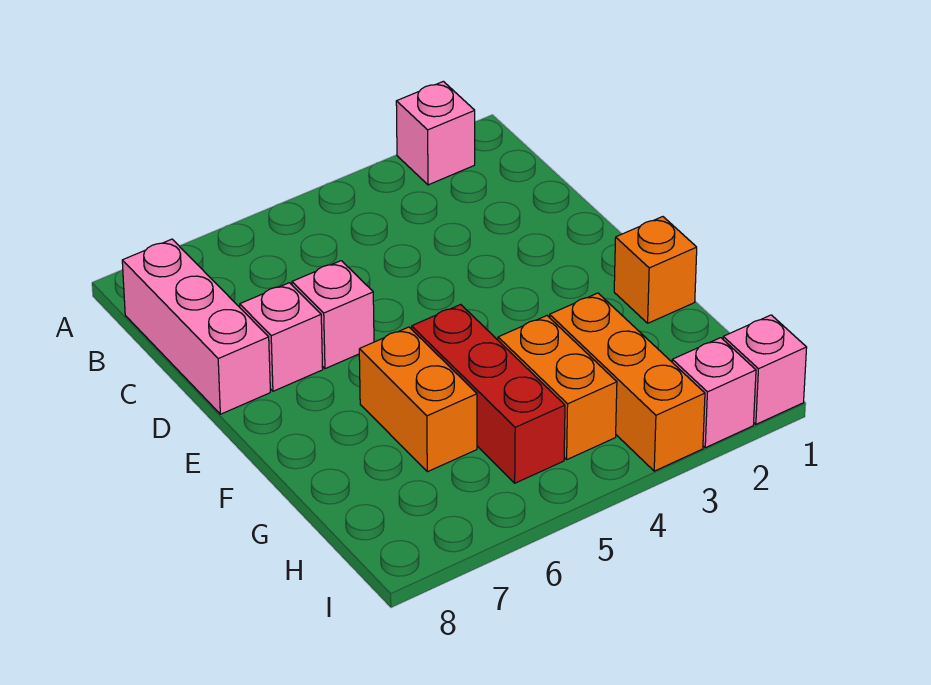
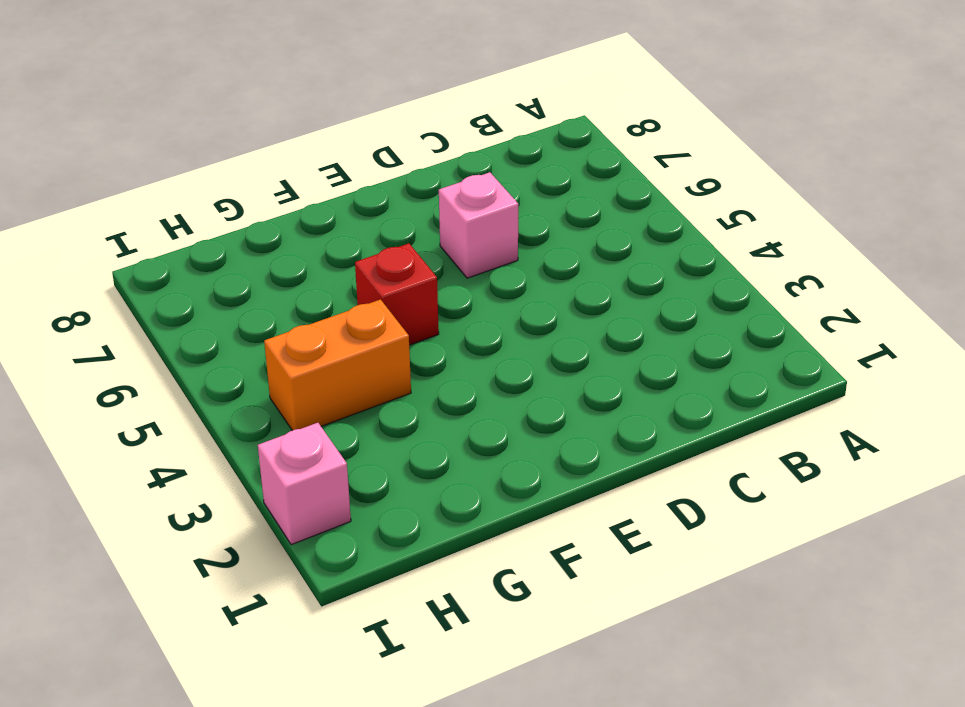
red brick F5 level 1 -> red brick F5:H5 level 1
none -> pink brick A2 level 1
none -> pink brick B8:D8 level 1

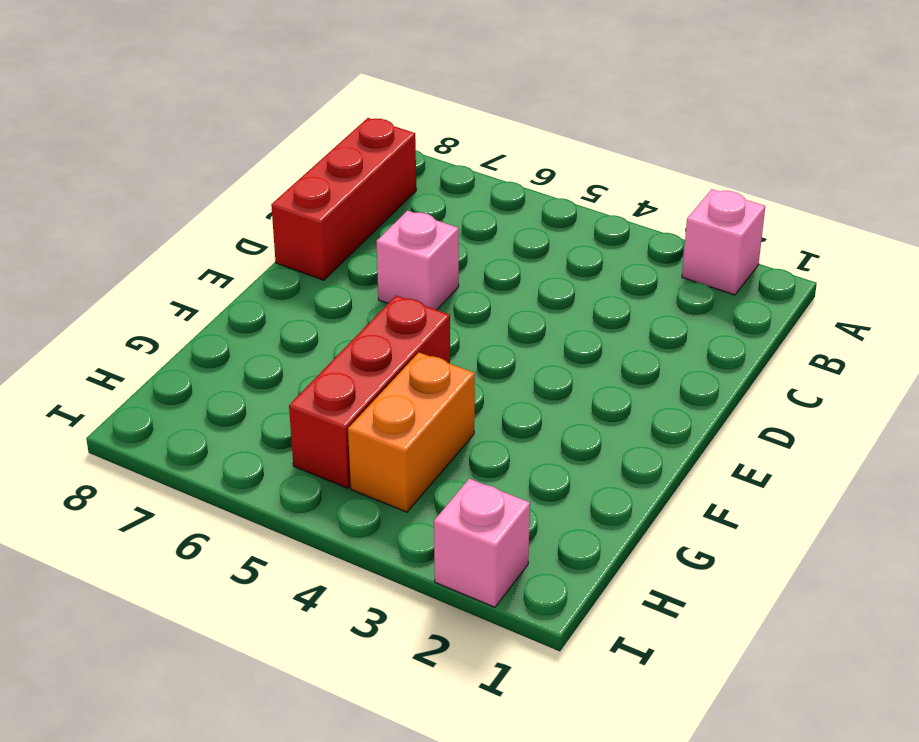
red brick B8:D8 level 1 -> pink brick B8:D8 level 1
none -> pink brick D7 level 1
none -> orange brick F1 level 1

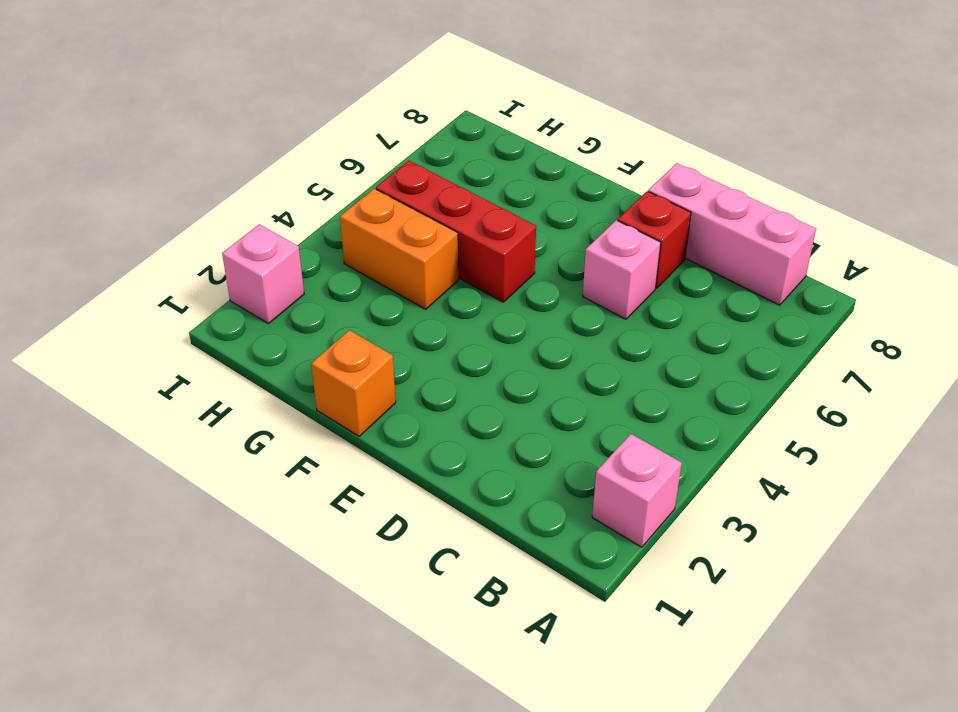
red brick D7 level 1 -> pink brick D7 level 1
none -> orange brick F6:G6 level 1
none -> orange brick G3:I3 level 1

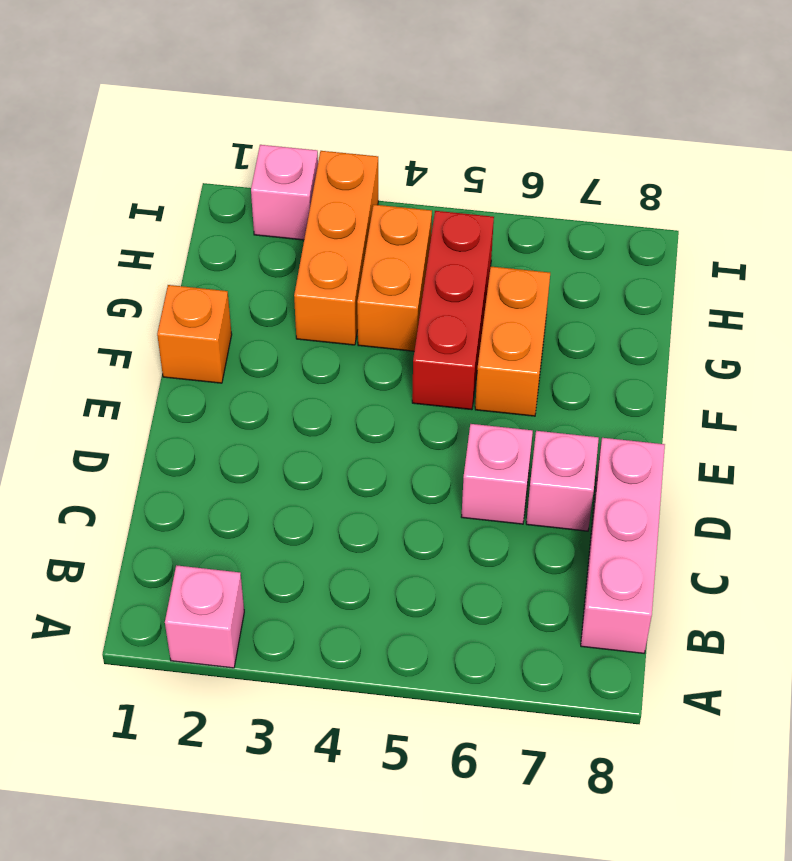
none -> pink brick I1 level 1

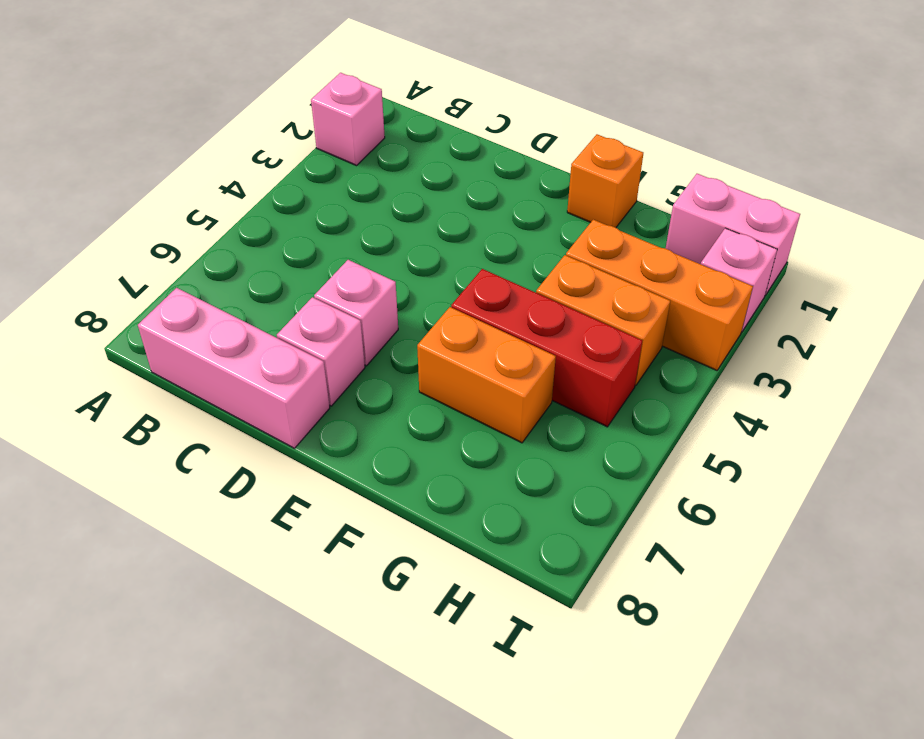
pink brick H1:I1 level 1 -> pink brick I1 level 1

